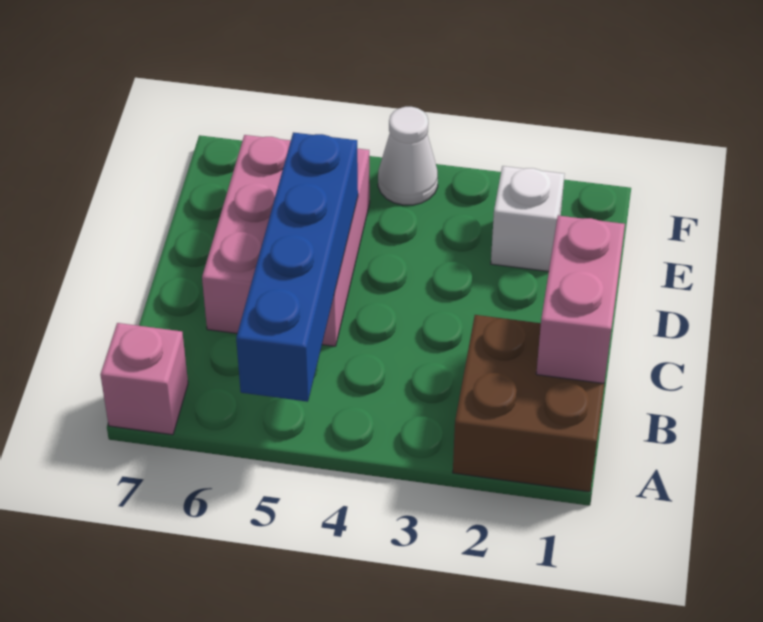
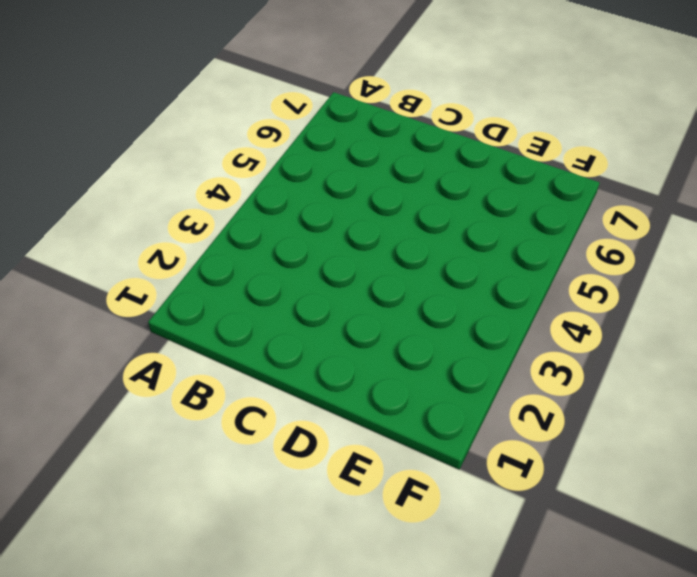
none -> brown brick A1:B2 level 1
none -> pink brick A7 level 1

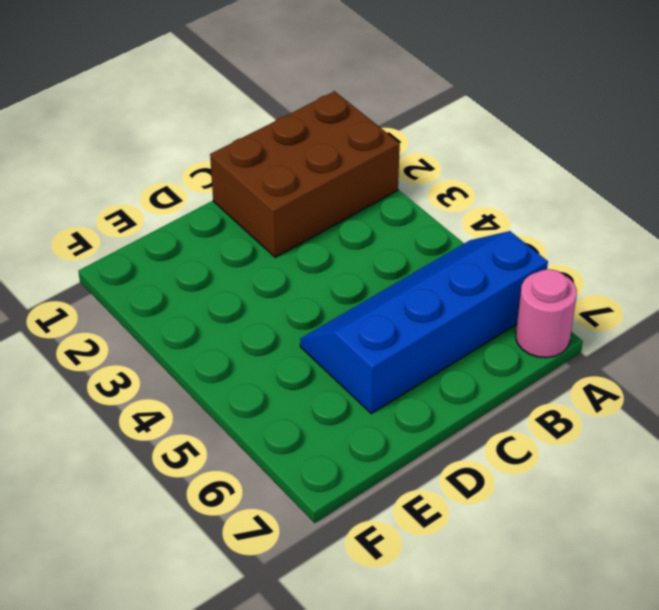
brown brick A1:C2 level 1 -> brown brick A1:B2 level 1
blue slope A5:D6 level 1 top 6 -> pink brick C5:E6 level 1
pink round brick A7 level 1 -> pink brick A7 level 1
none -> white brick E2 level 1
none -> white cone F4 level 1

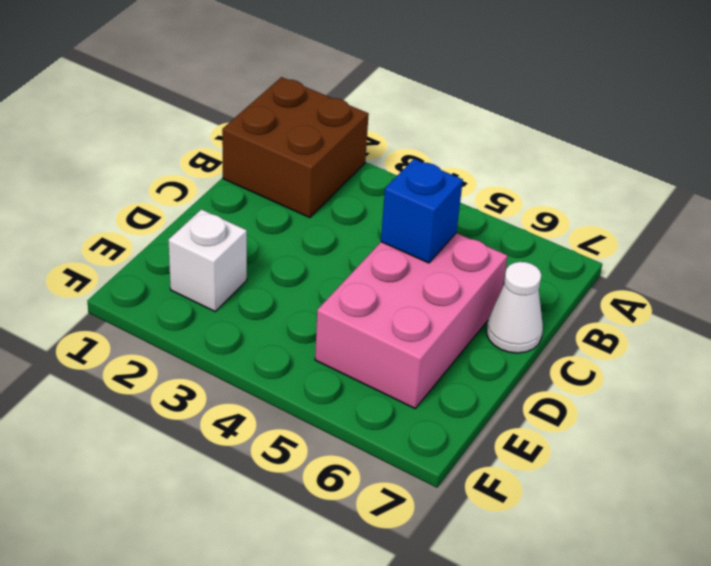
blue brick C5 level 2 -> blue brick A5:D5 level 2
white cone C7 level 1 -> white cone F4 level 1
none -> pink brick A7 level 1
none -> pink brick B1:C1 level 2

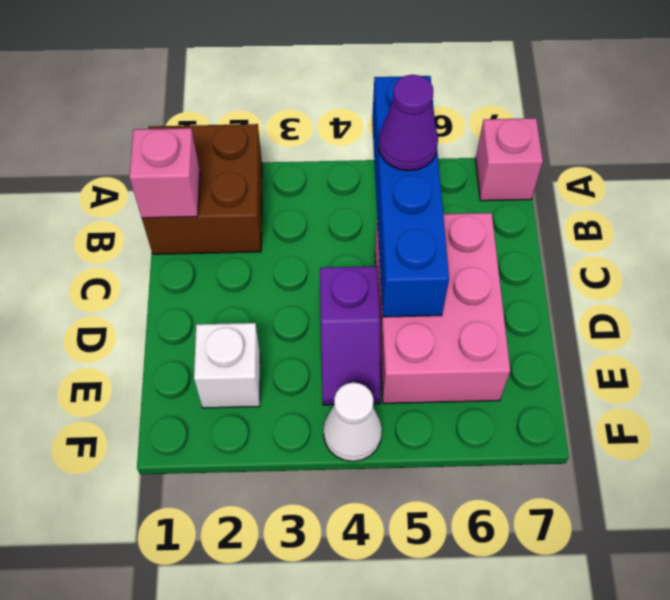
pink brick B1 level 2 -> pink brick B1:C1 level 2
purple cone B5 level 3 -> none
purple slope D4:E4 level 1 top D -> none

